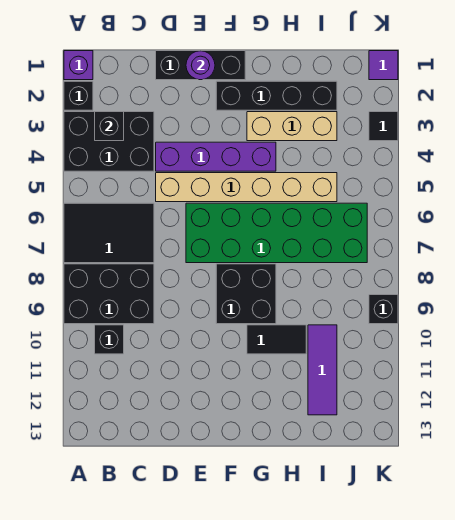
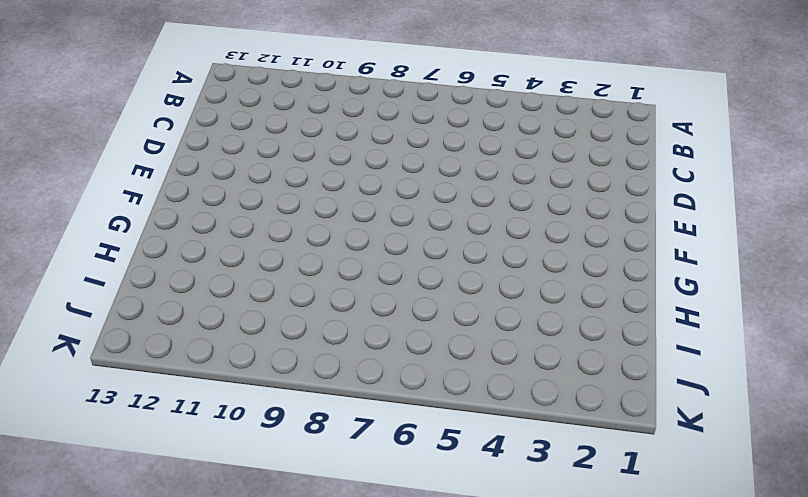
none -> purple brick A1 level 1
none -> black brick A2 level 1
none -> black brick A3:C4 level 1

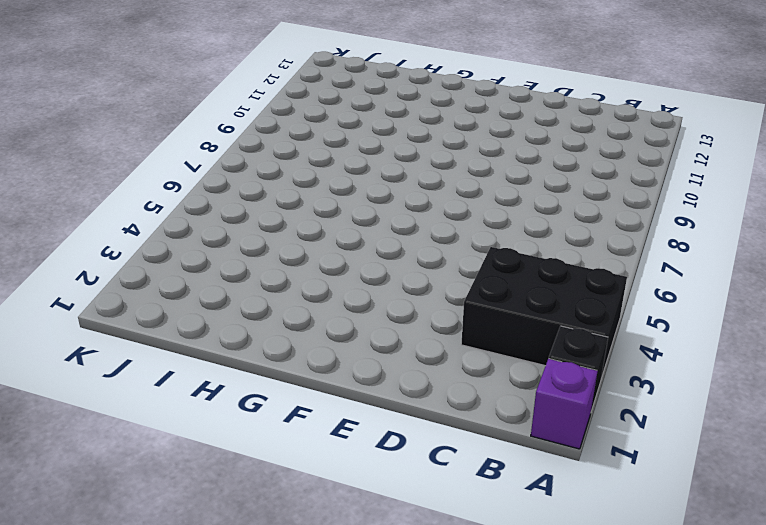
none -> black tile A6:C7 level 1
none -> black brick A8:C9 level 1
none -> black brick B10 level 1

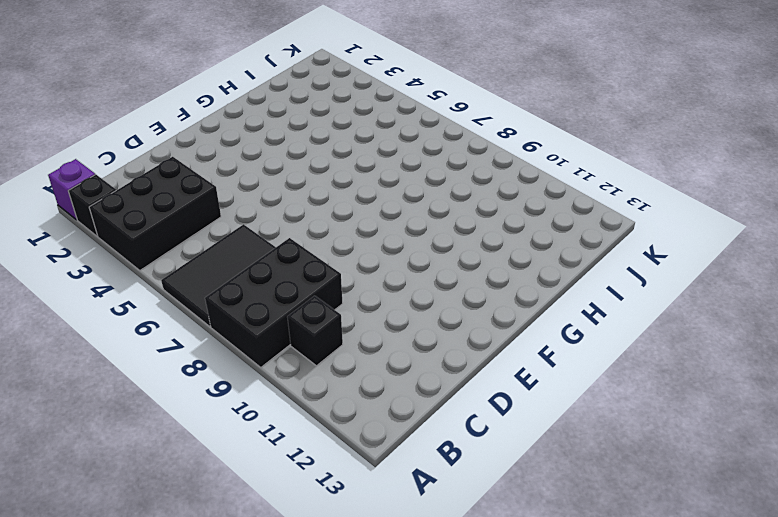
none -> black brick D1:F1 level 1
none -> purple brick D4:G4 level 1
none -> tan brick D5:I5 level 1

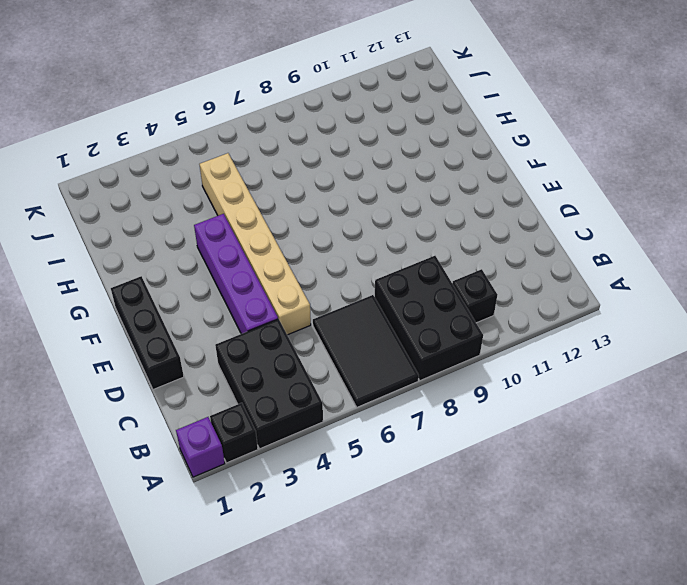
none -> green brick E6:J7 level 1
none -> black brick F2:I2 level 1
none -> black brick F8:G9 level 1

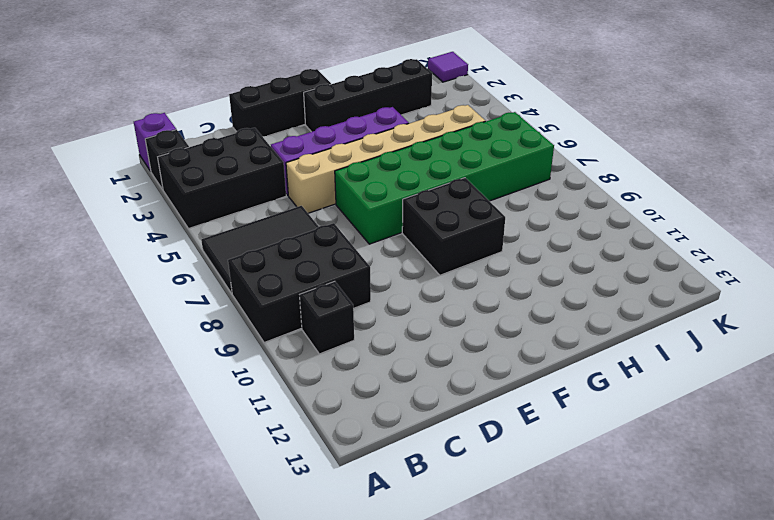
none -> tan brick G3:I3 level 1
none -> black tile G10:H10 level 1
none -> purple tile I10:I12 level 1

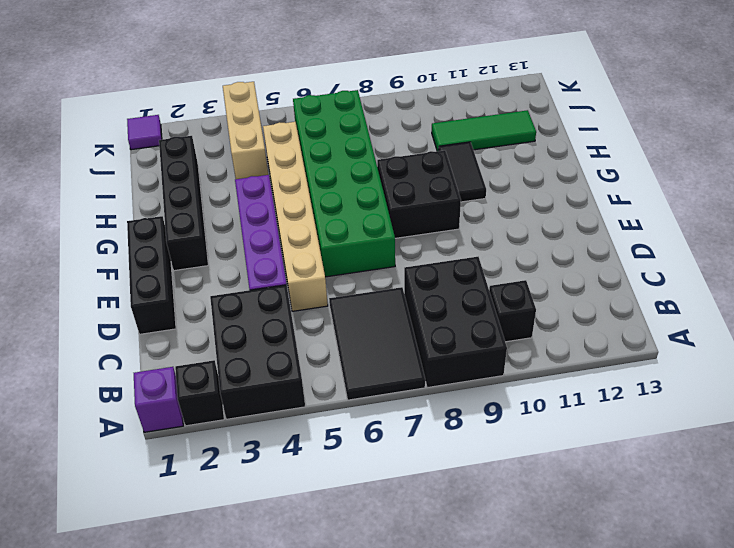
tan brick I4:K4 level 1 -> tan brick G3:I3 level 1
green tile I10:I12 level 1 -> purple tile I10:I12 level 1
none -> black tile K3 level 1
none -> black brick K9 level 1
none -> black brick B3 level 2

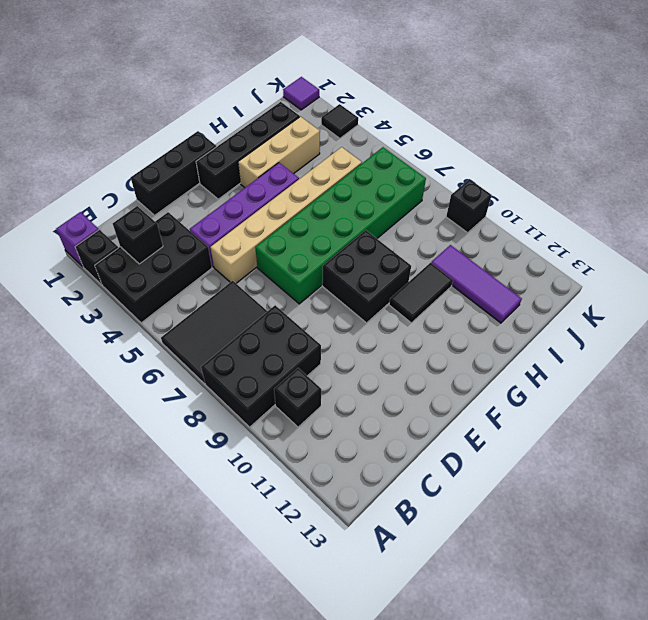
none -> purple round brick E1 level 2

